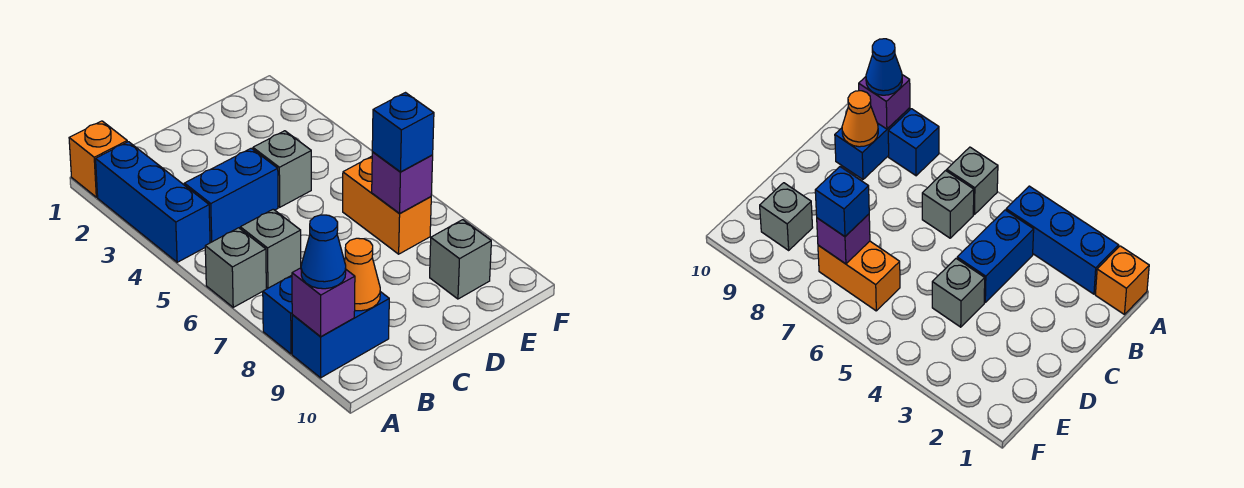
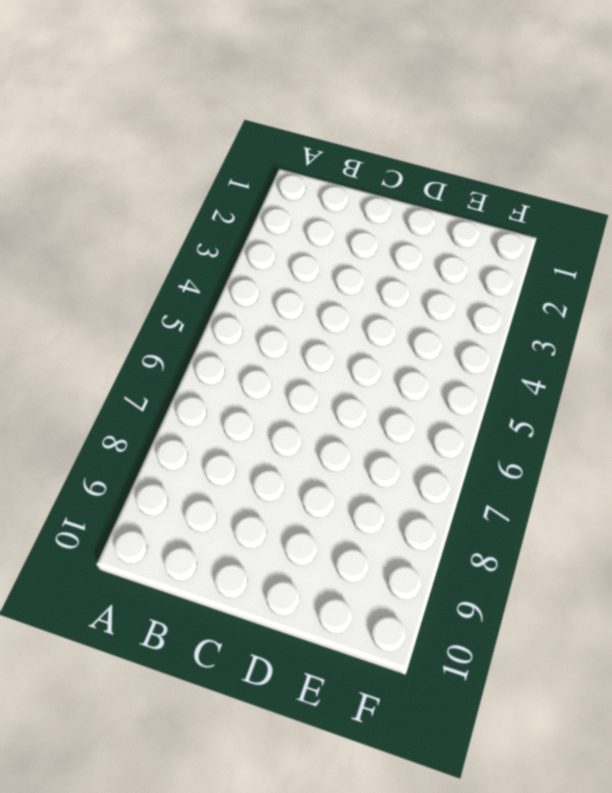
none -> orange brick A1 level 1
none -> blue brick A2:A4 level 1
none -> grey brick A6 level 1

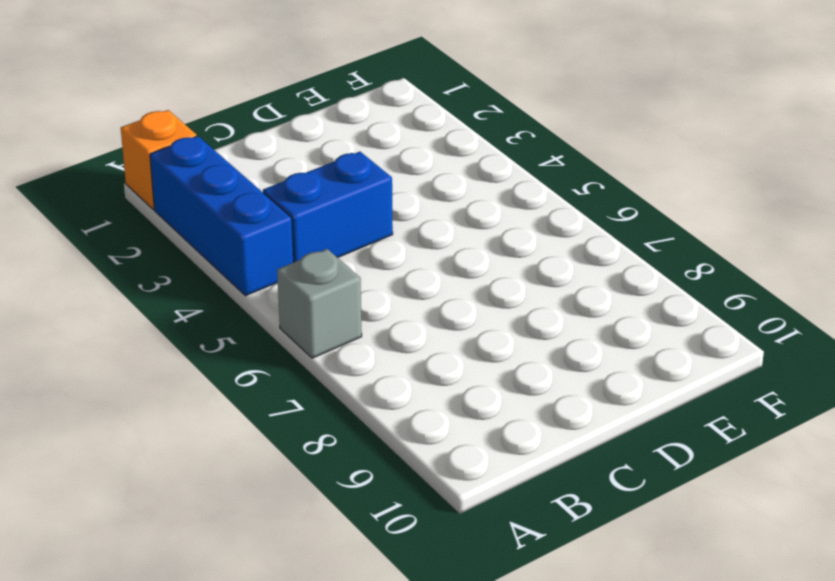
none -> blue brick A8 level 1
none -> blue brick A9:B9 level 1
none -> grey brick B6 level 1

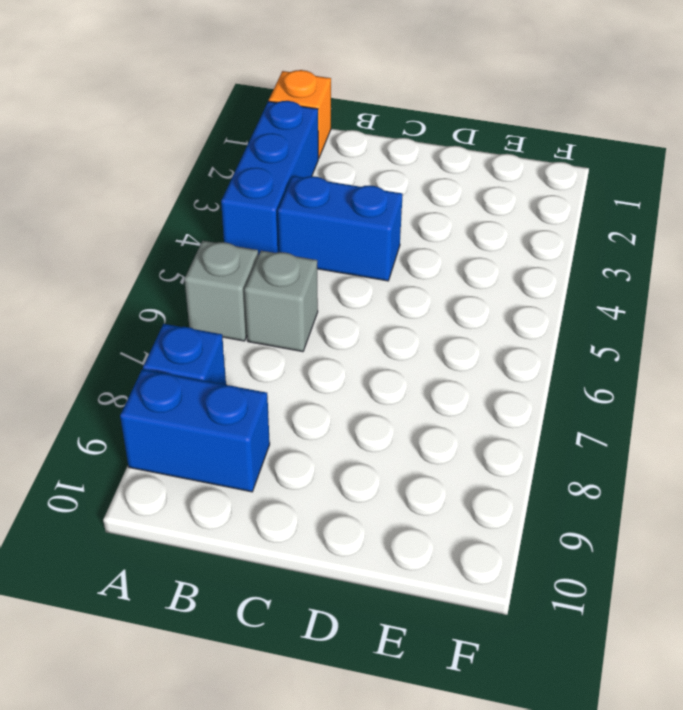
none -> grey brick D4 level 1
none -> orange brick E6:E7 level 1
none -> grey brick E9 level 1

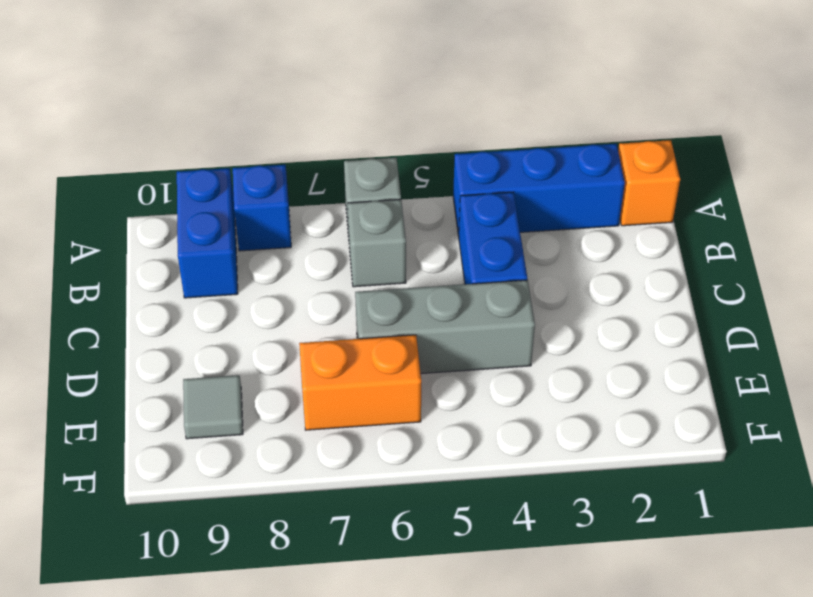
grey brick D4:D6 level 1 -> grey brick D4 level 1
grey tile E9 level 1 -> grey brick E9 level 1
none -> purple brick A9 level 2
none -> orange cone B9 level 2
none -> purple brick E7 level 2

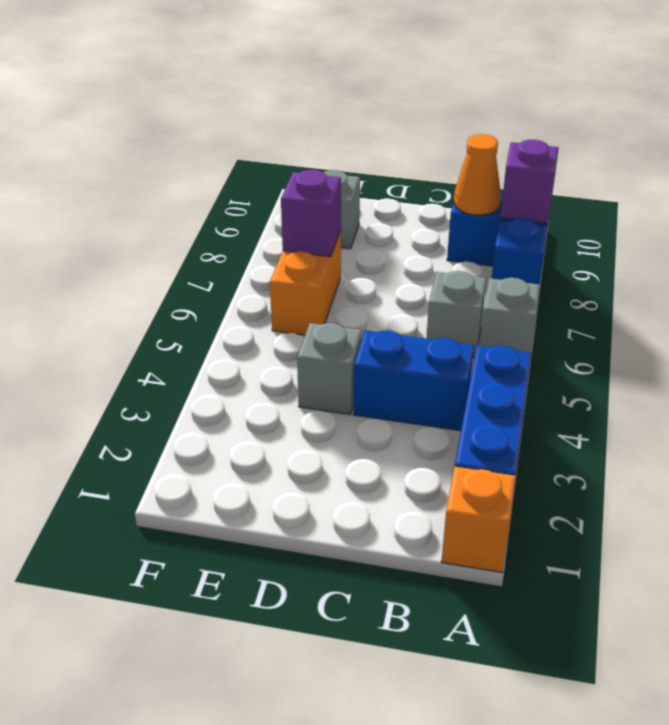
none -> blue cone A9 level 3
none -> blue brick E7 level 3

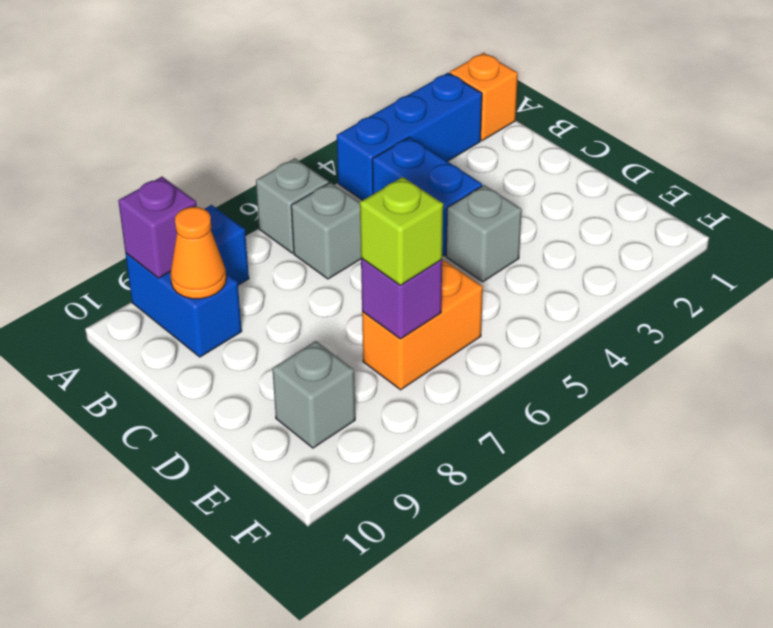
lime brick E7 level 3 -> blue brick E7 level 3
none -> blue cone A9 level 3

